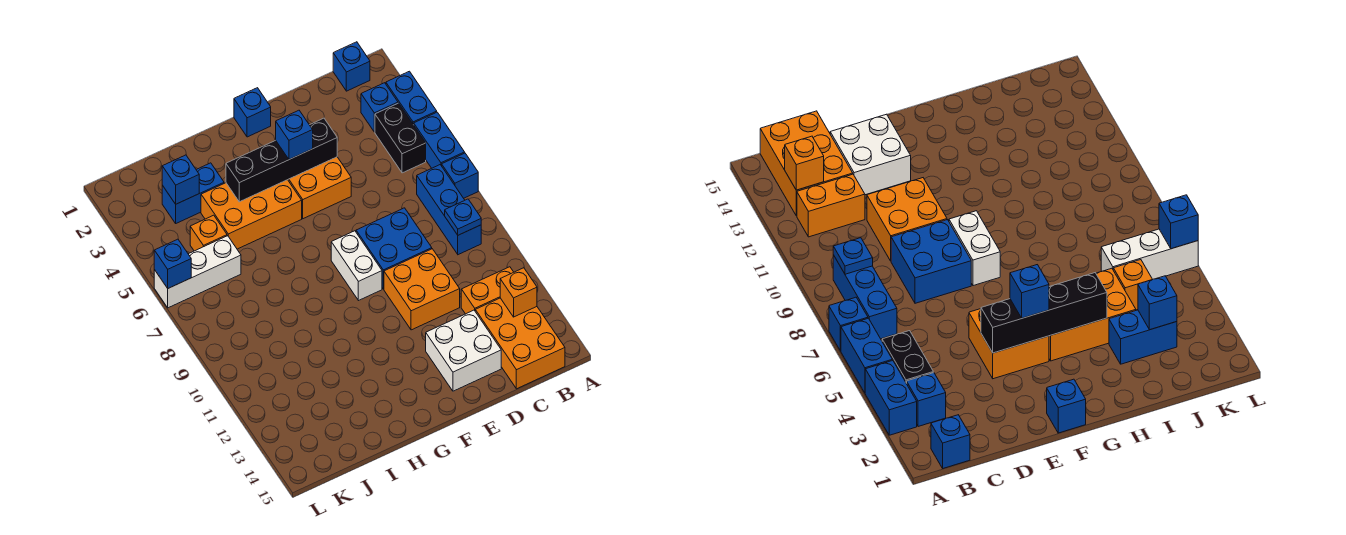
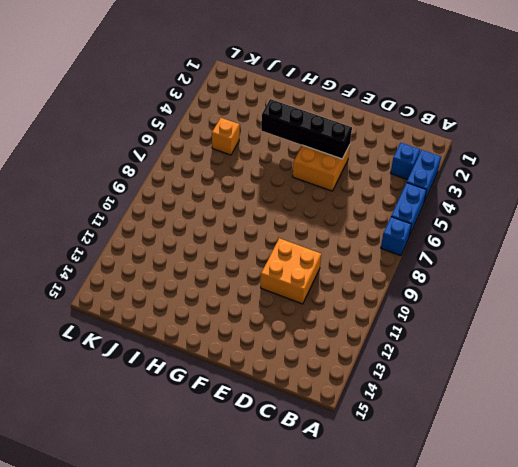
none -> blue brick B1 level 1
none -> black brick B4:B5 level 1
none -> blue brick B7:B9 level 1

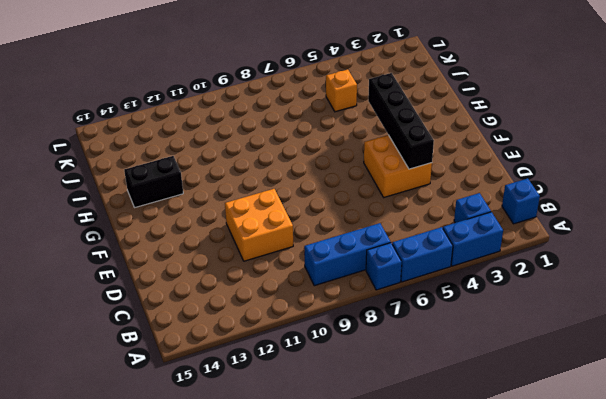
black brick H13:H14 level 1 -> black brick B4:B5 level 1
none -> orange brick B12:C12 level 1
none -> orange brick B13:C15 level 1
none -> blue brick D8:E9 level 1

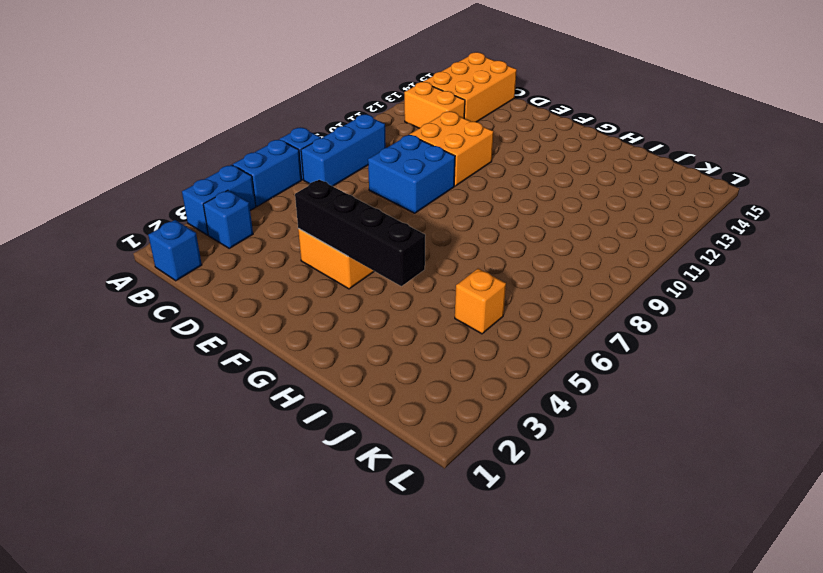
none -> black brick B4:B5 level 1
none -> white brick D13:E14 level 1
none -> blue brick F1 level 1

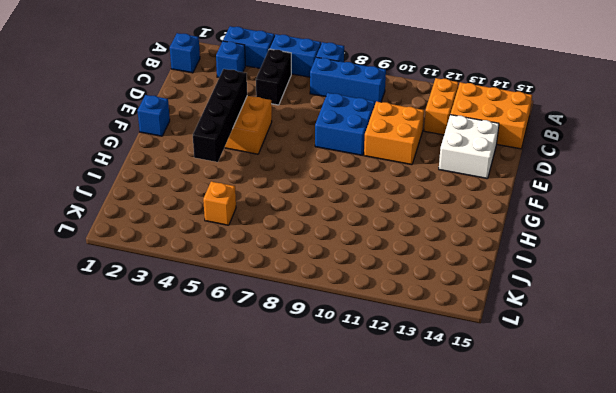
black brick B5:C5 level 1 -> black brick B4:B5 level 1
none -> white brick F8:F9 level 1
none -> orange brick G4:I5 level 1
none -> blue brick I3:J3 level 1

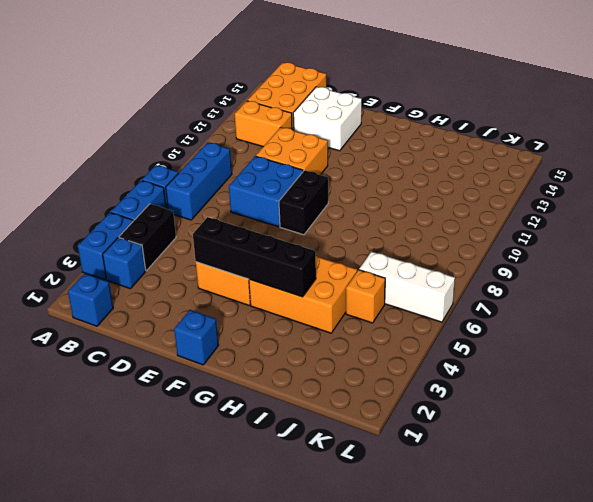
black brick F8:F9 level 1 -> white brick F8:F9 level 1
none -> blue brick I3:J3 level 1
none -> blue plate B9 level 2
none -> orange brick B13 level 2

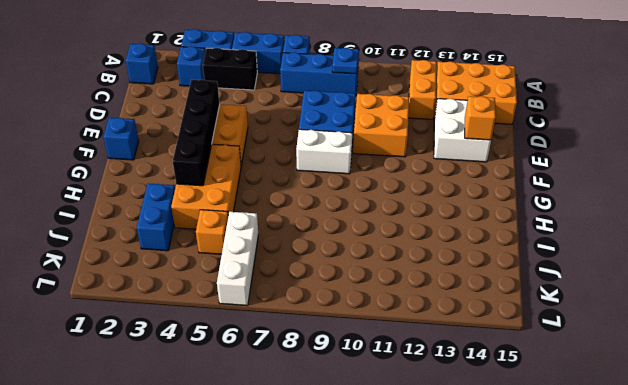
orange brick E14 level 2 -> orange brick B13 level 2
none -> blue brick J3 level 2
none -> blue brick L6 level 2
none -> blue brick F4 level 3

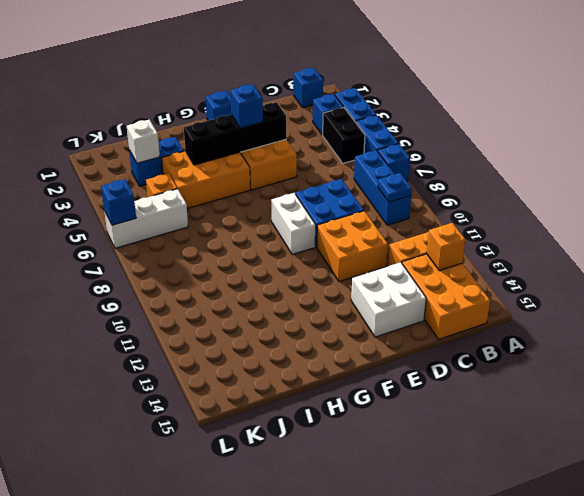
white brick J3 level 2 -> blue brick J3 level 2

